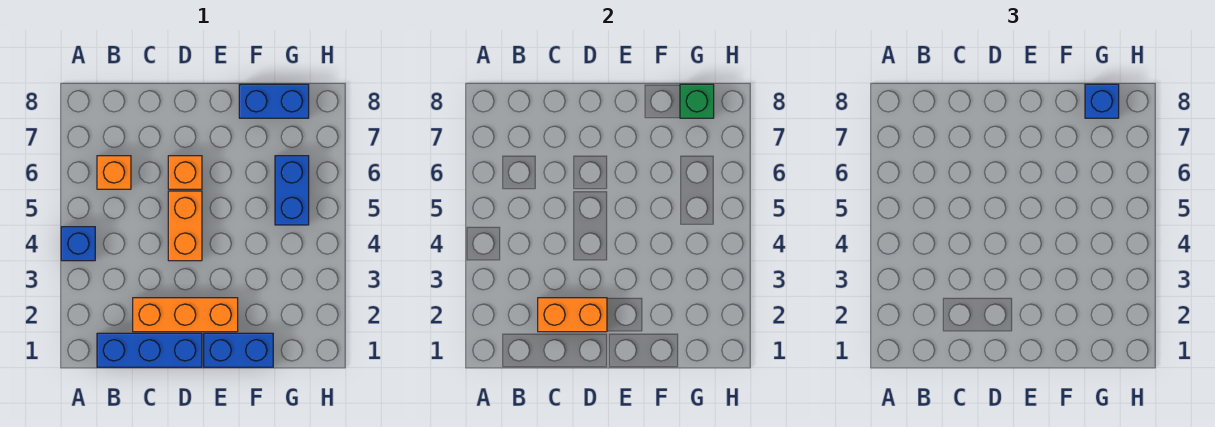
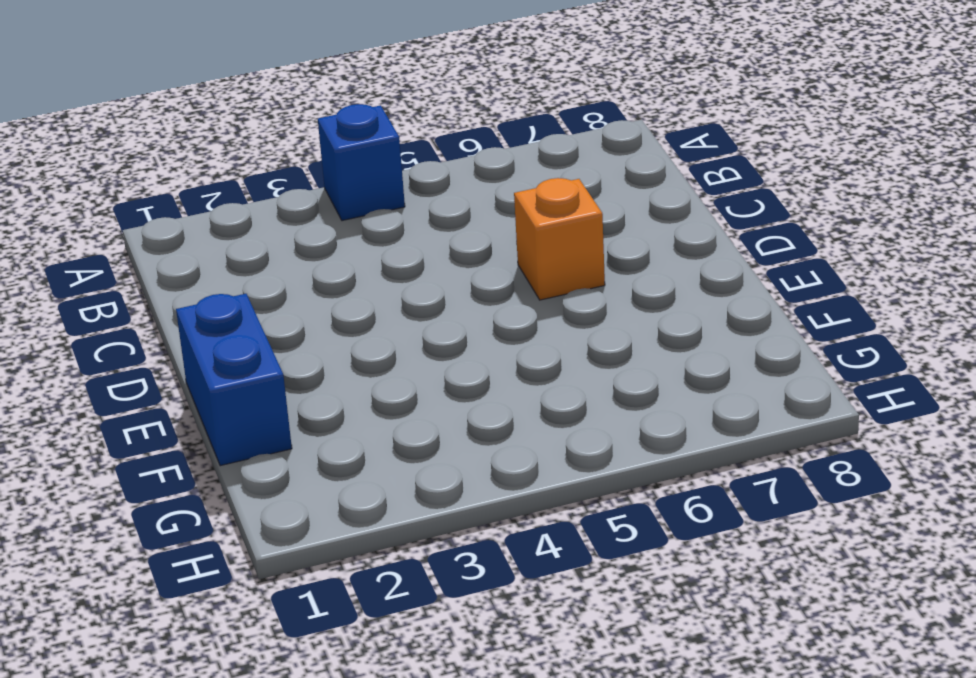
none -> blue brick B1:D1 level 1
none -> orange brick B6 level 1
none -> orange brick C2:E2 level 1

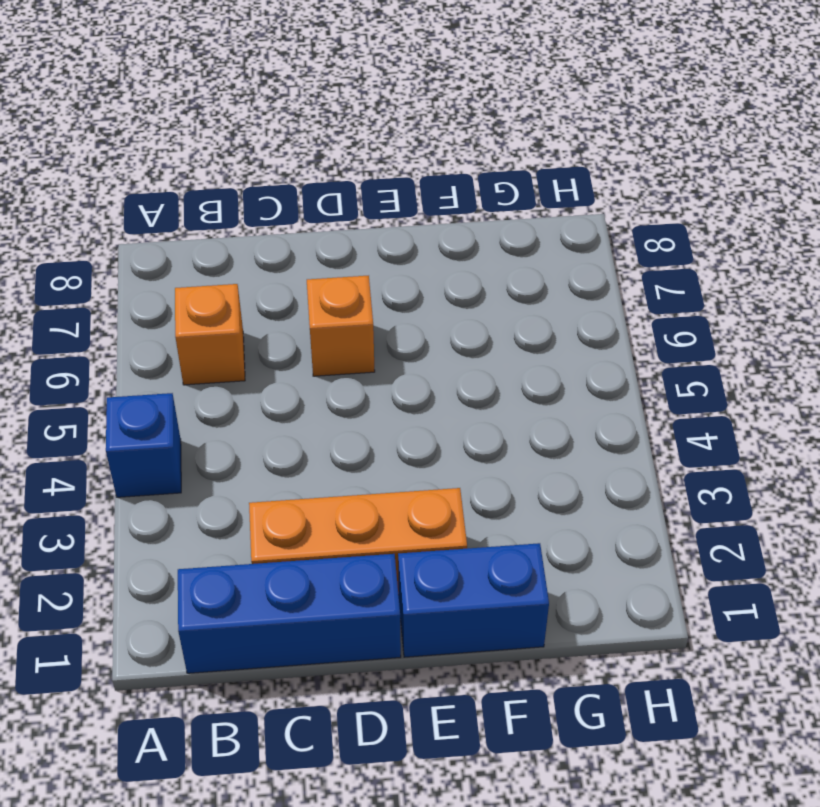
none -> orange brick D4:D5 level 1
none -> blue brick F8:G8 level 1
none -> blue brick G5:G6 level 1

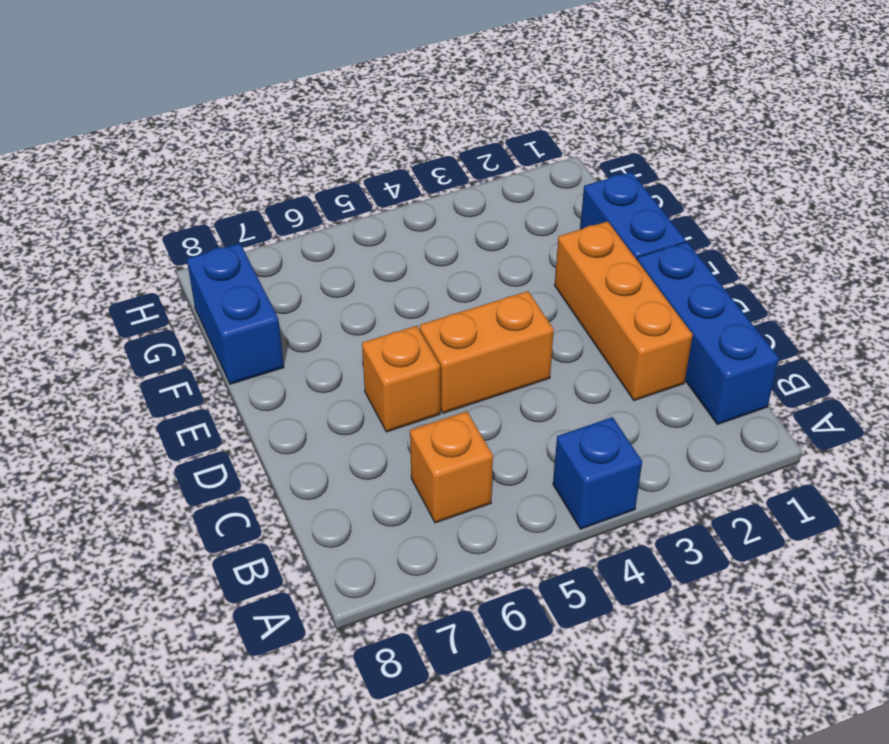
none -> blue brick G5:G6 level 1
none -> orange brick C2:D2 level 2
none -> green brick G8 level 2

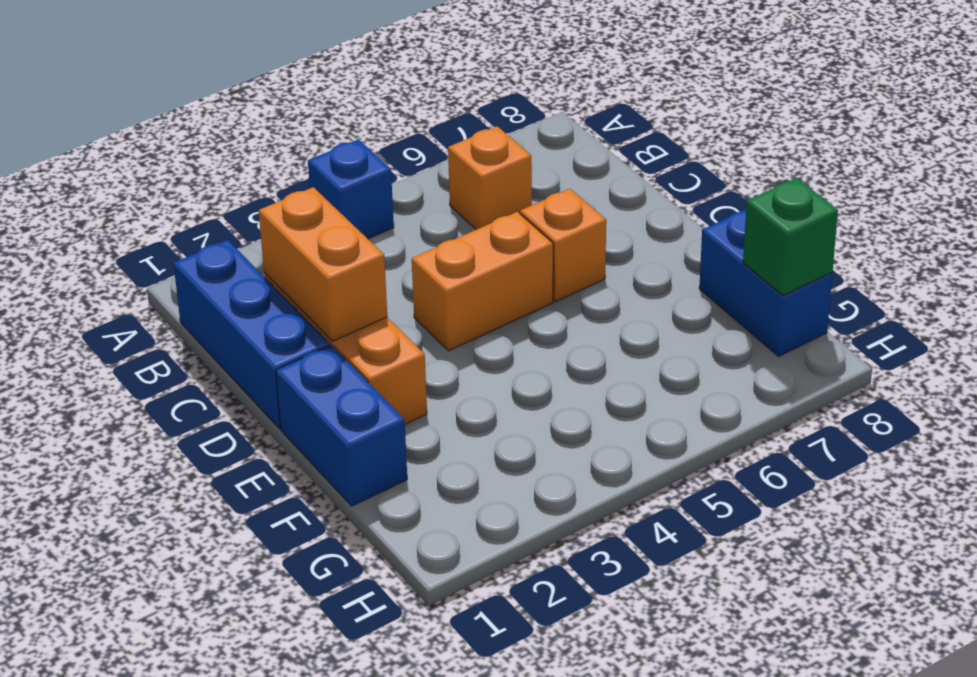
none -> blue brick G5:G6 level 1
none -> blue brick G8 level 3

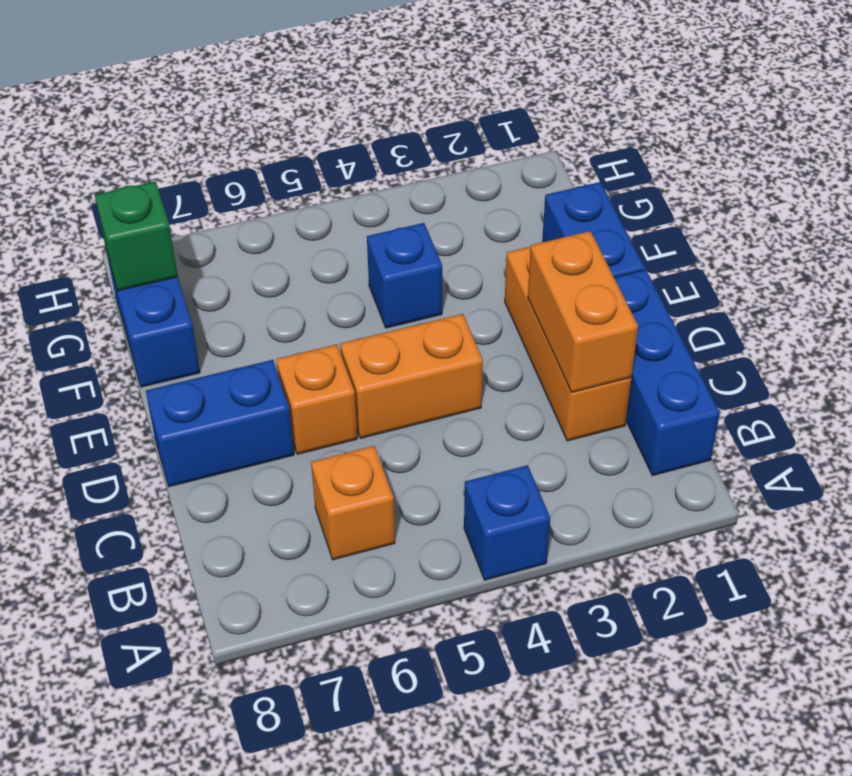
blue brick D7:D8 level 1 -> blue brick G5:G6 level 1
blue brick F4 level 1 -> blue brick G8 level 3

